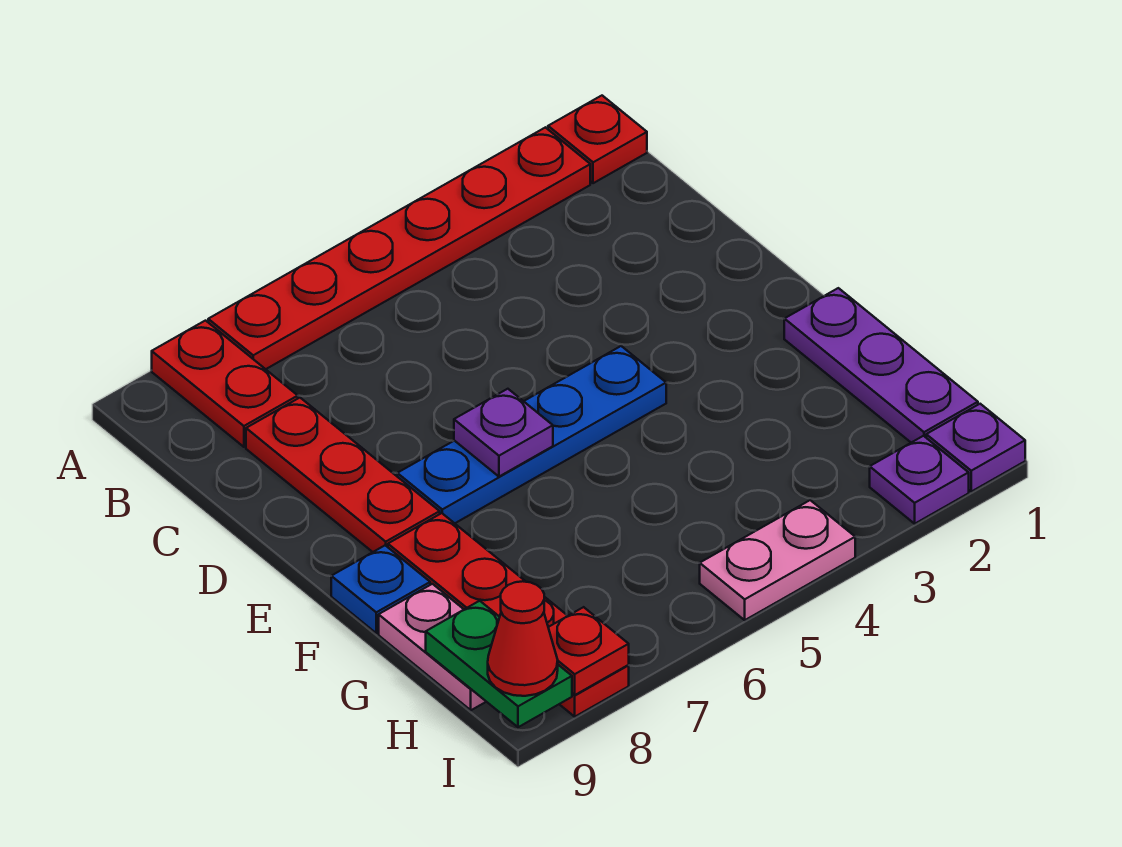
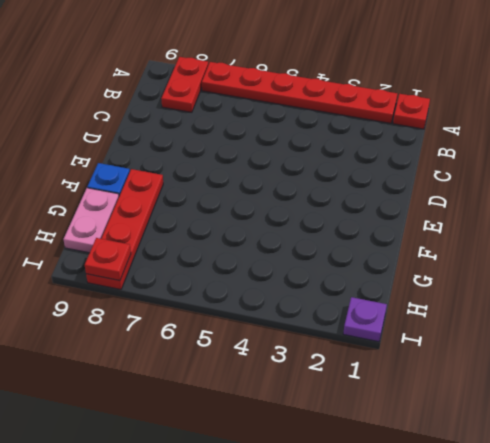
none -> red plate C8:E8 level 1
none -> blue plate E4:E7 level 1
none -> purple plate F1:H1 level 1

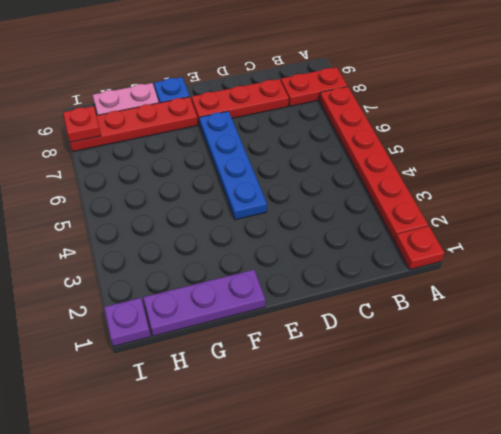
none -> purple plate I2 level 1
none -> pink plate I4:I5 level 1
none -> purple plate E6 level 2

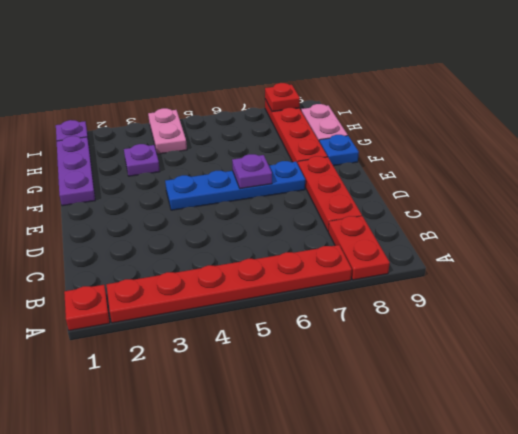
purple plate G3 level 1 -> purple plate I2 level 1
pink plate H4:I4 level 1 -> pink plate I4:I5 level 1
none -> green plate H9:I9 level 2
none -> red cone I9 level 3

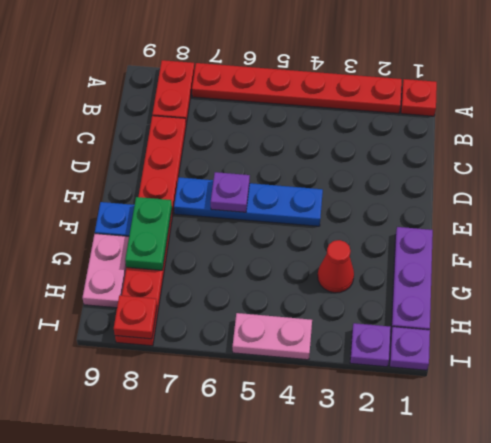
green plate F8:G8 level 2 -> green plate H9:I9 level 2
red cone G3 level 1 -> red cone I9 level 3

